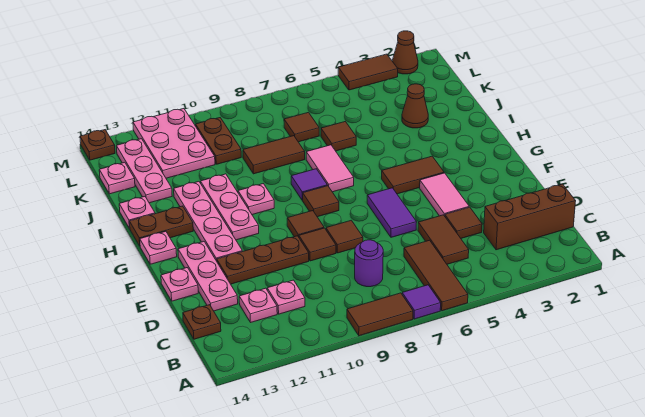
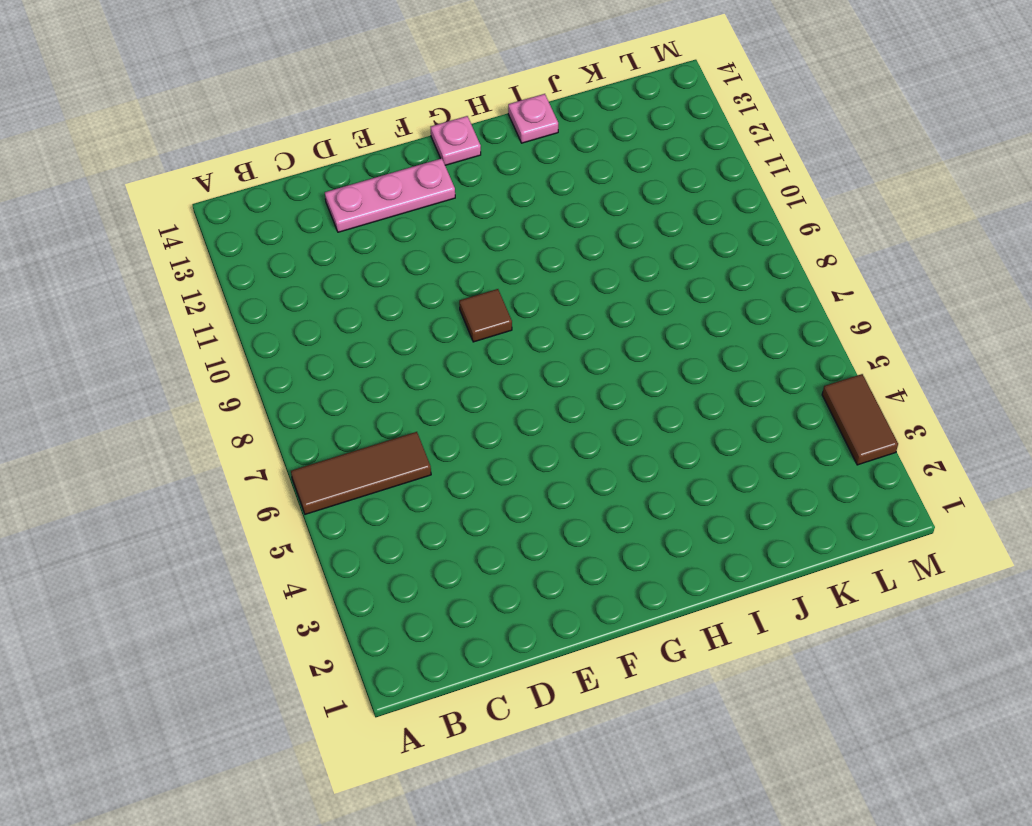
none -> purple tile A7 level 1
none -> brown tile A8:A9 level 1
none -> brown brick C1:C3 level 1
none -> brown tile C5:D5 level 1

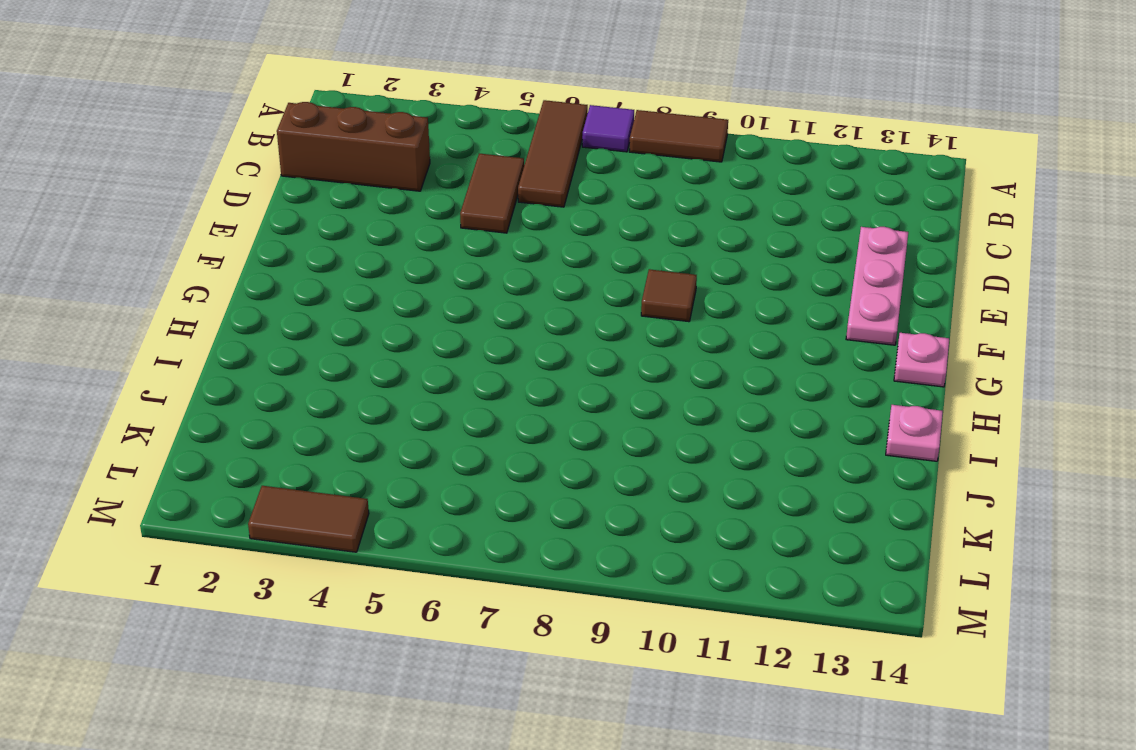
none -> purple round brick C8 level 1
none -> pink plate C11 level 1
none -> pink plate C12 level 1
none -> brown plate C14 level 1

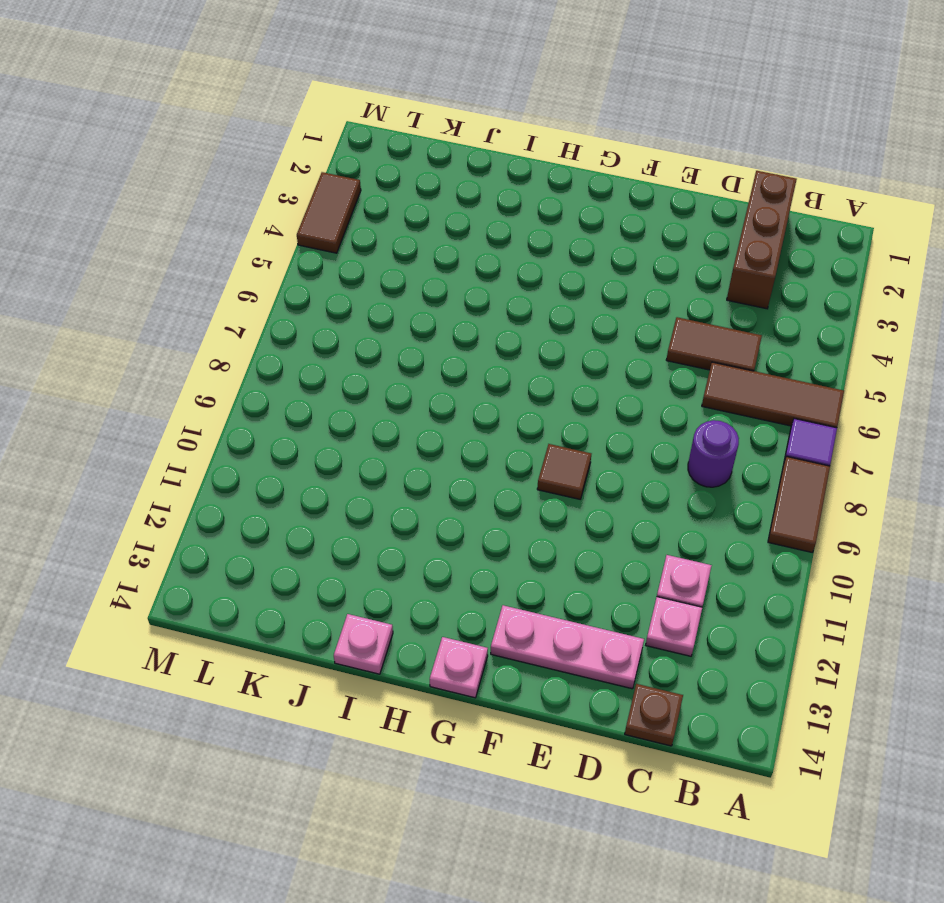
none -> brown tile D4 level 1
none -> pink tile E4:F4 level 1
none -> purple tile E6:F6 level 1
none -> brown tile E8 level 1

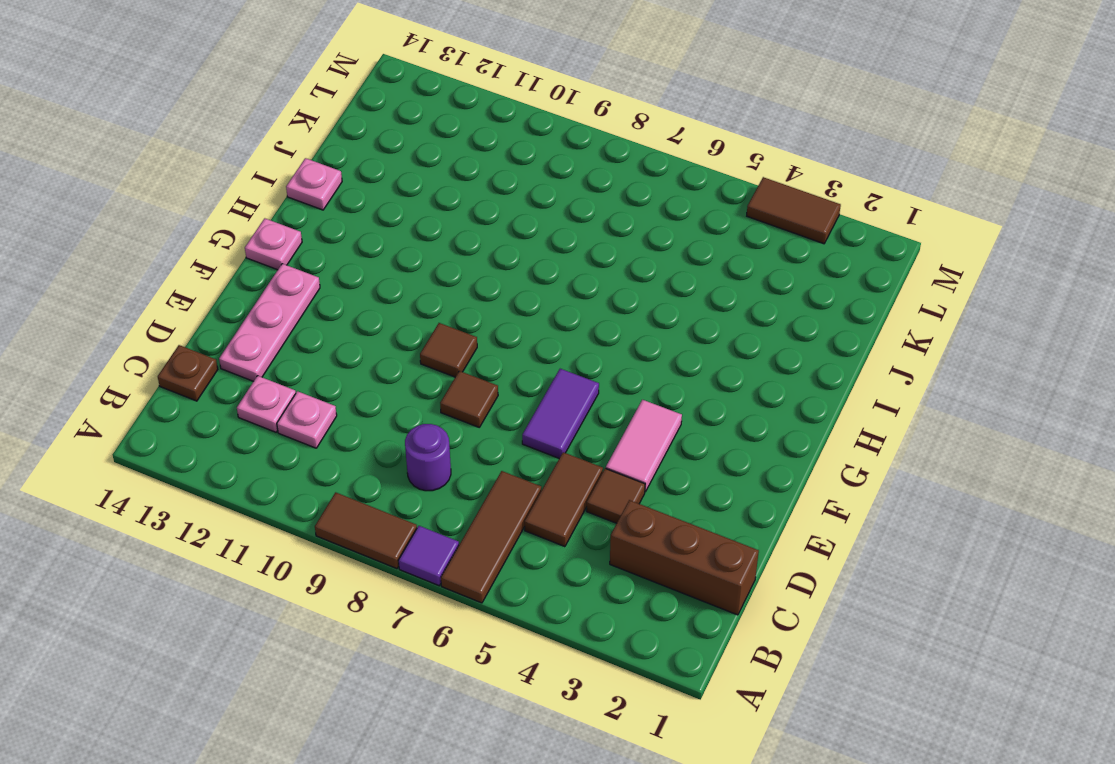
none -> brown tile E9 level 1
none -> brown plate E10:E12 level 1
none -> pink plate E14 level 1
none -> pink plate F12:I12 level 1

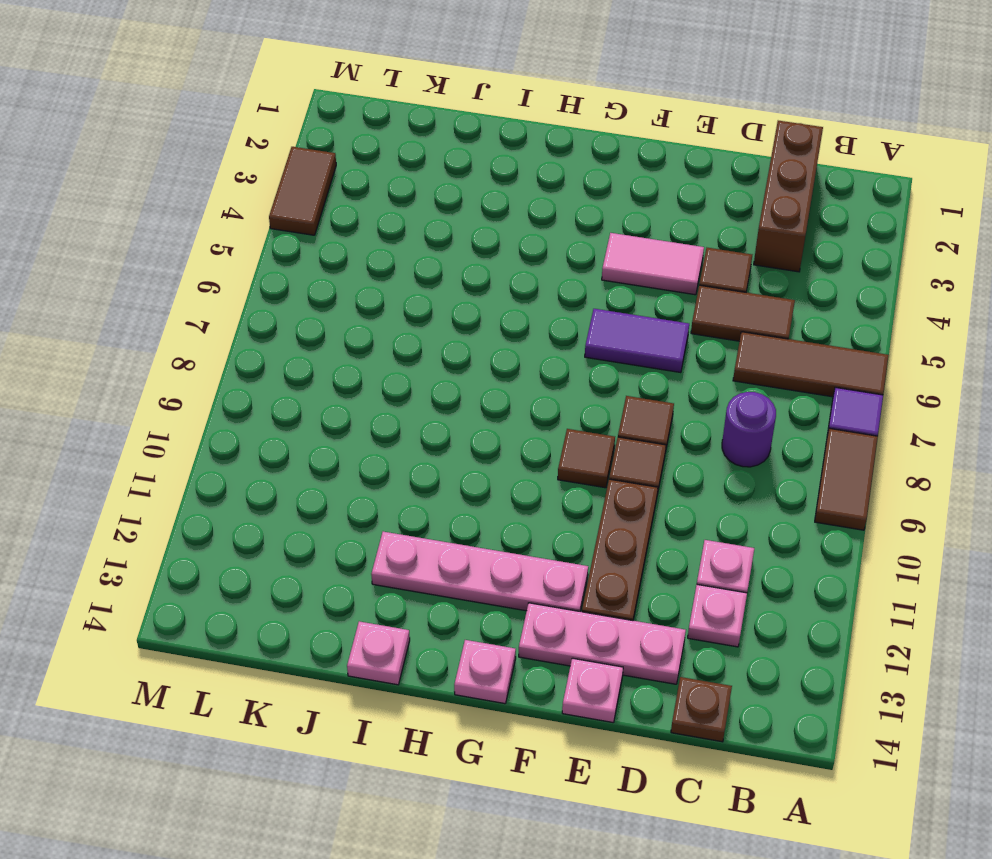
none -> brown tile G4:G5 level 1
none -> brown tile G8 level 1
none -> pink plate G11:I11 level 1
none -> pink tile H7:I7 level 1

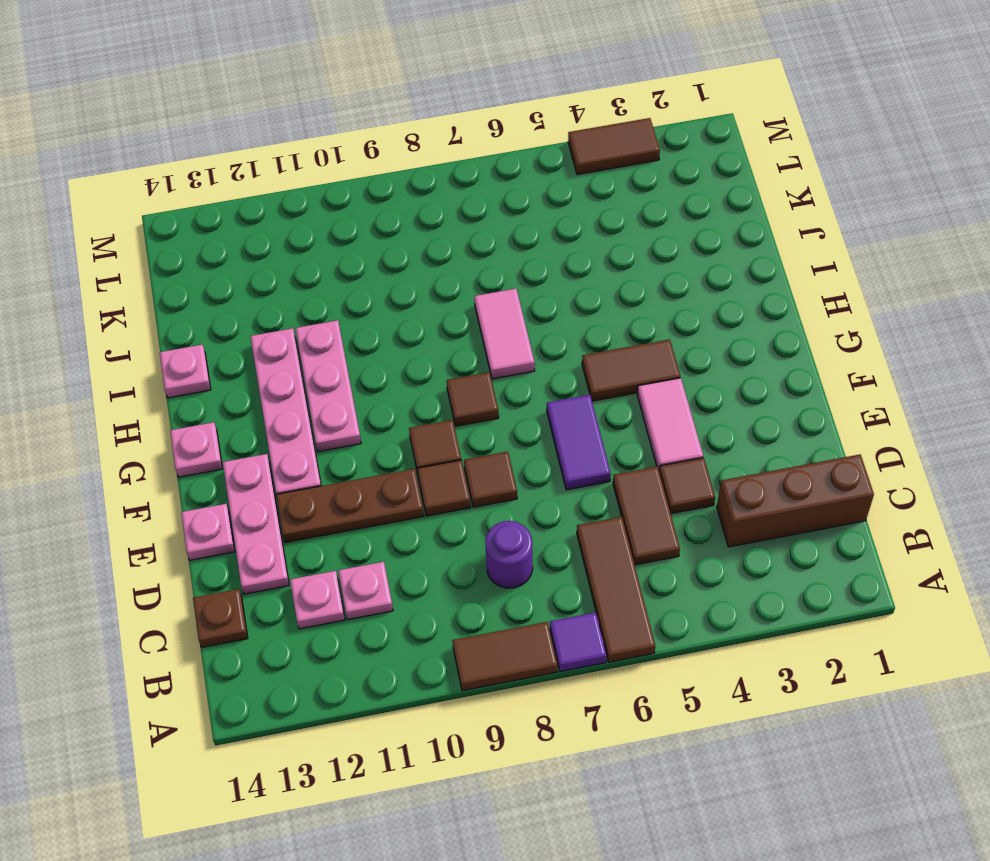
none -> purple tile H8 level 1
none -> pink plate H10 level 1
none -> brown plate H13:H14 level 1
none -> brown cone J3 level 1

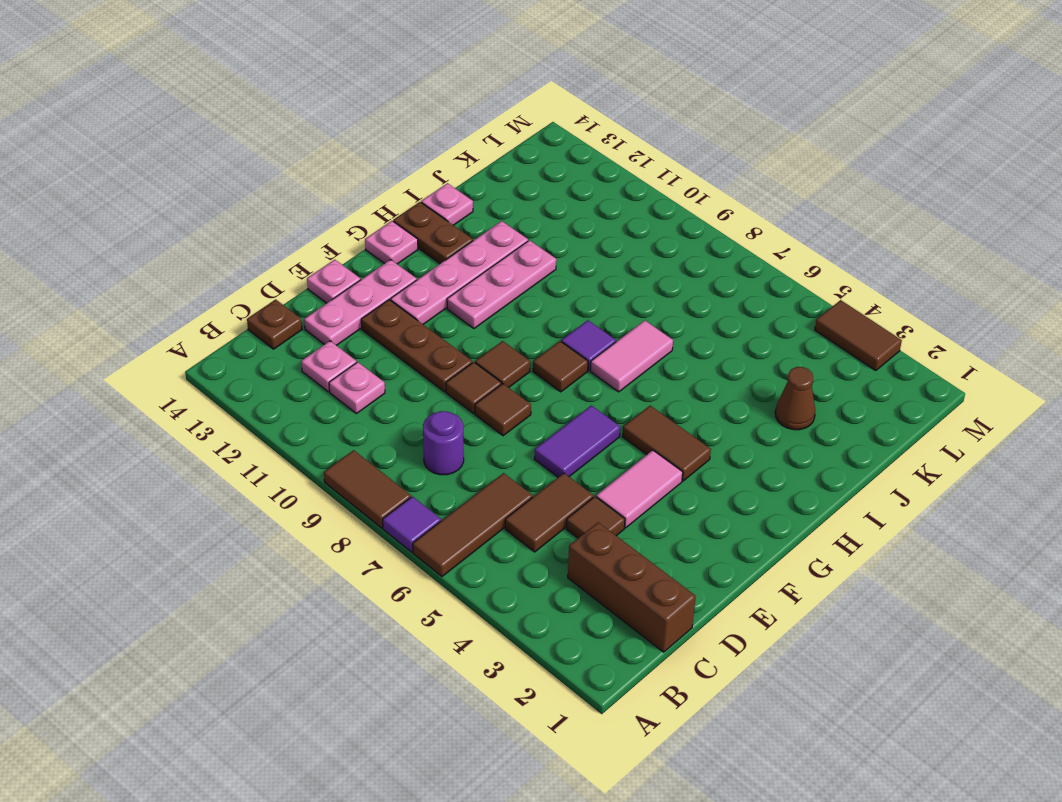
none -> pink plate H10 level 1
none -> brown tile J6 level 1
none -> brown tile J8:J9 level 1
none -> pink plate J13:L13 level 1

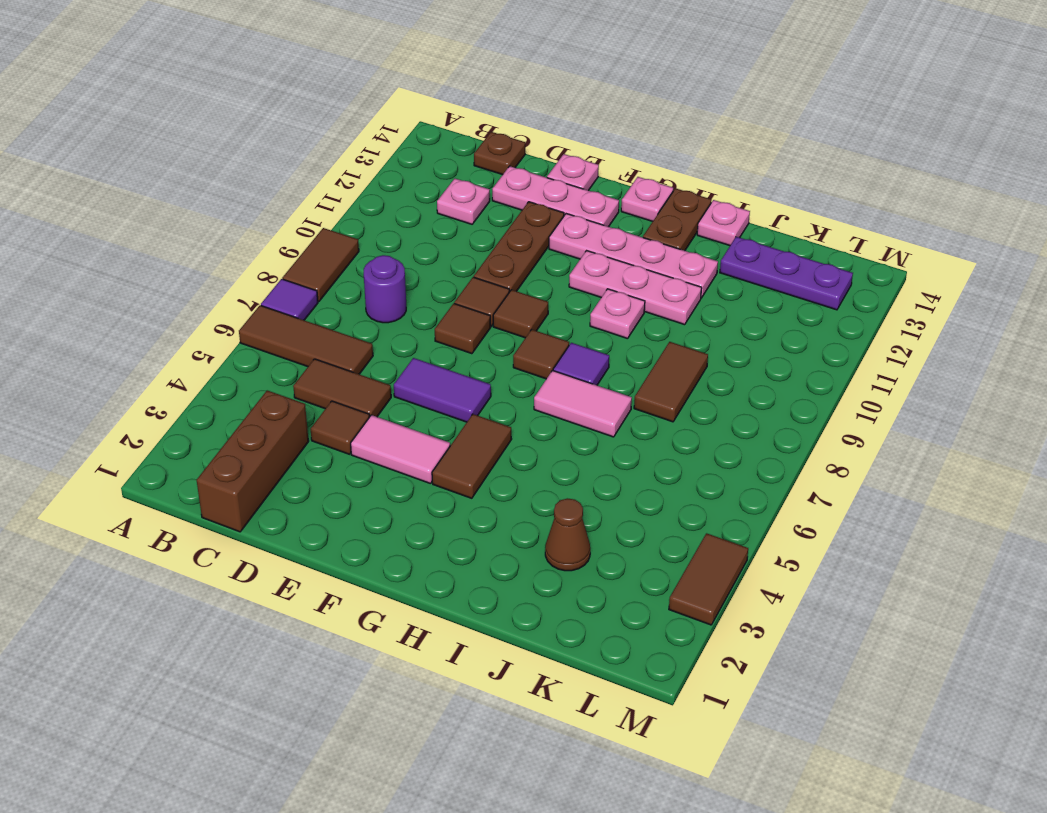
purple plate J13:L13 level 1 -> pink plate J13:L13 level 1
none -> pink plate C11 level 1
none -> brown tile J6 level 1
none -> brown tile K7 level 1
none -> brown plate K10:L10 level 1

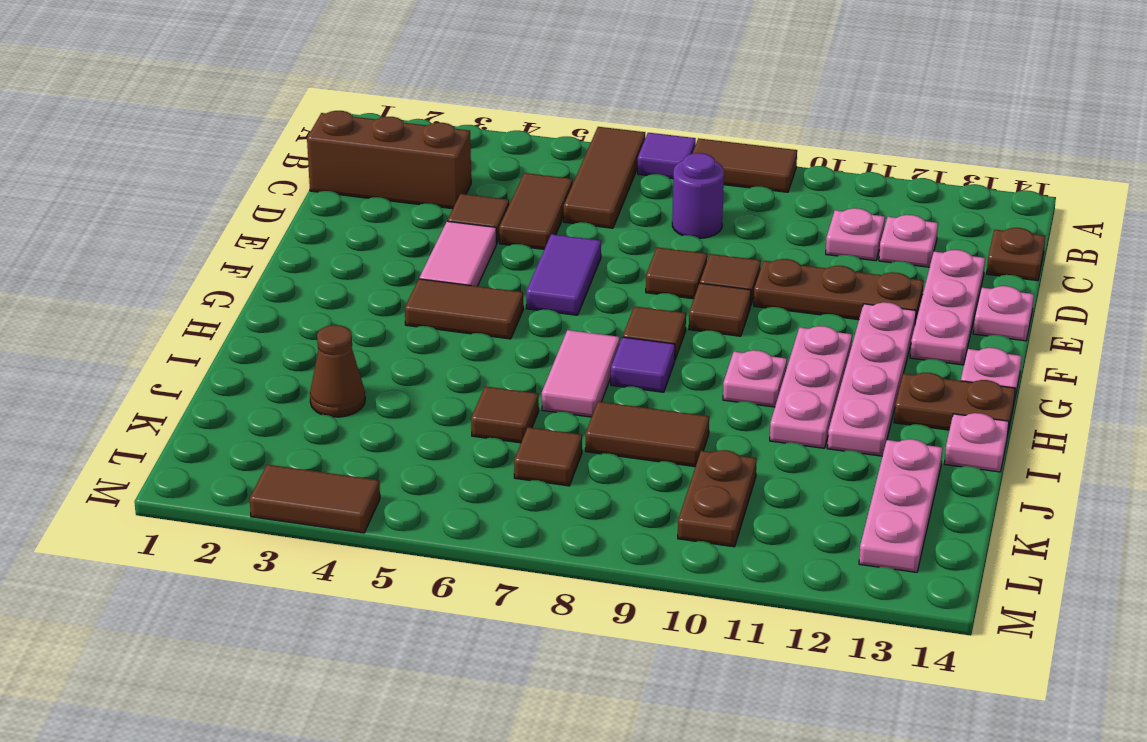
none -> pink plate K11:M12 level 1
none -> pink plate K14 level 1
none -> brown cone M2 level 1
none -> brown plate M14 level 1

